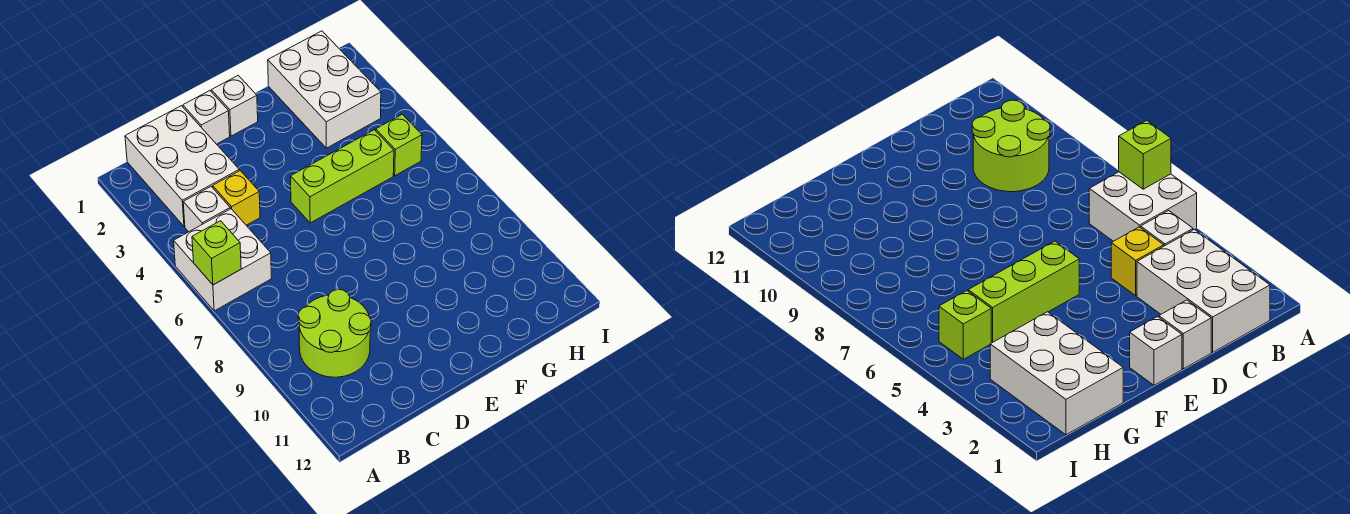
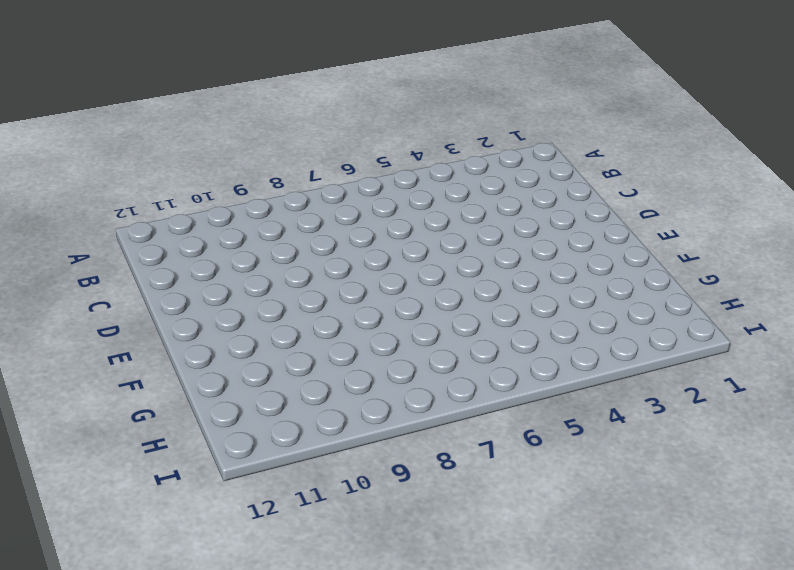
none -> white brick A5:B6 level 1
none -> white brick B1:C3 level 1

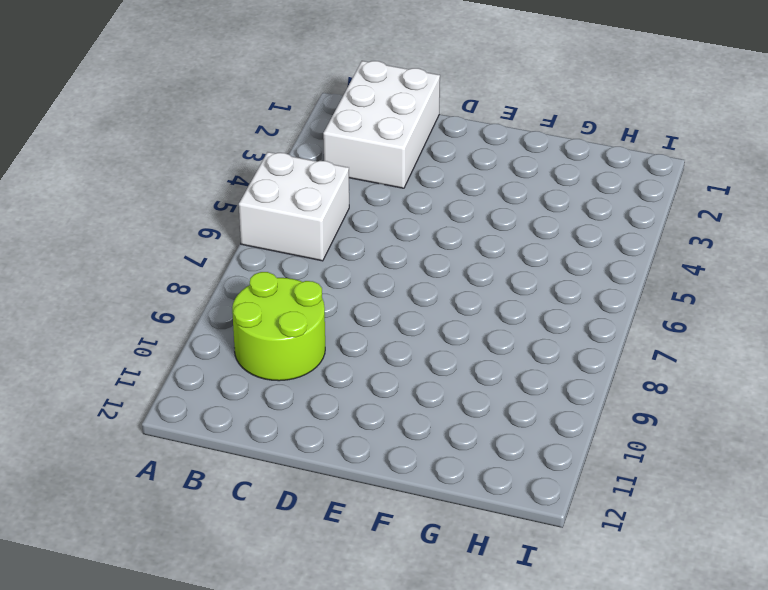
none -> white brick B4 level 1
none -> yellow brick C4 level 1

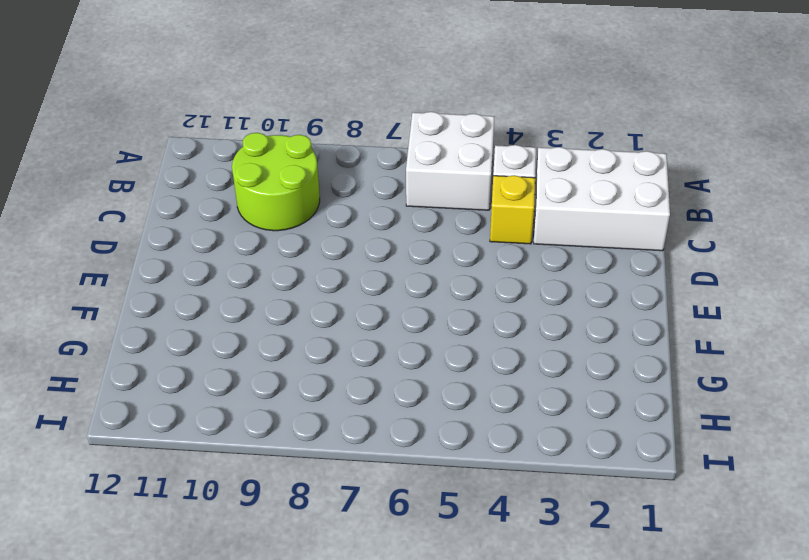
none -> white brick D1 level 1
none -> white brick E1 level 1

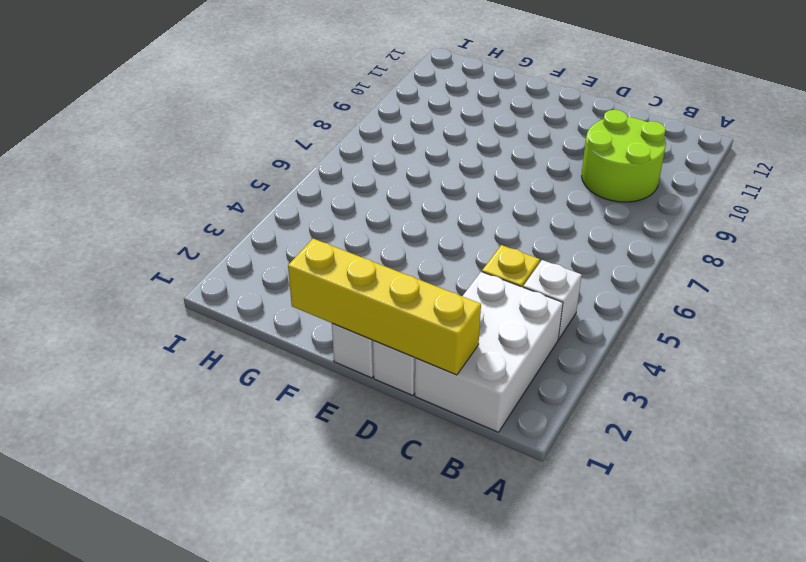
yellow brick C1:F1 level 2 -> none
none -> white brick A5:B6 level 1
none -> lime brick E5:G5 level 1

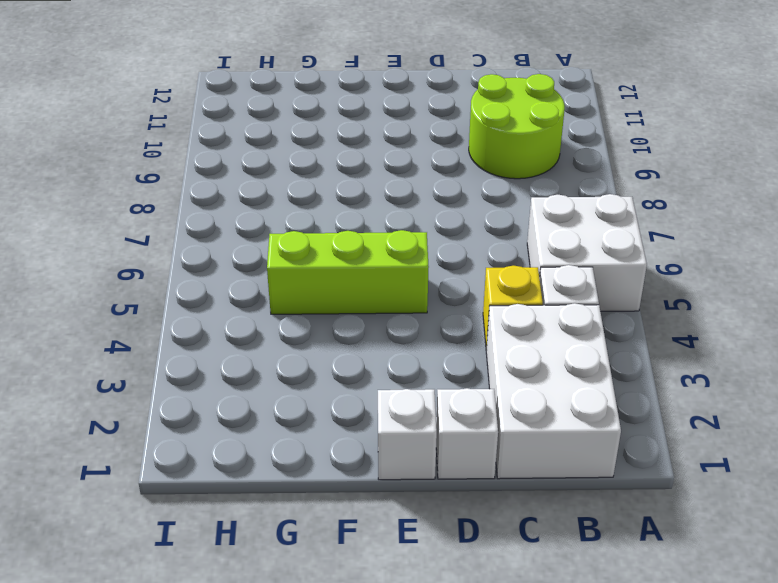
none -> white brick G1:H3 level 1
none -> lime brick H5 level 1

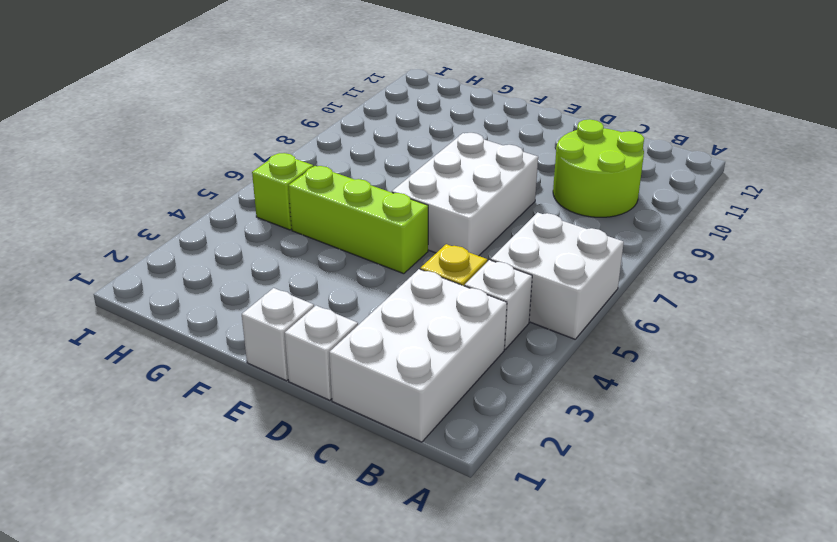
white brick D6:E8 level 1 -> white brick G1:H3 level 1
none -> lime brick A6 level 2

